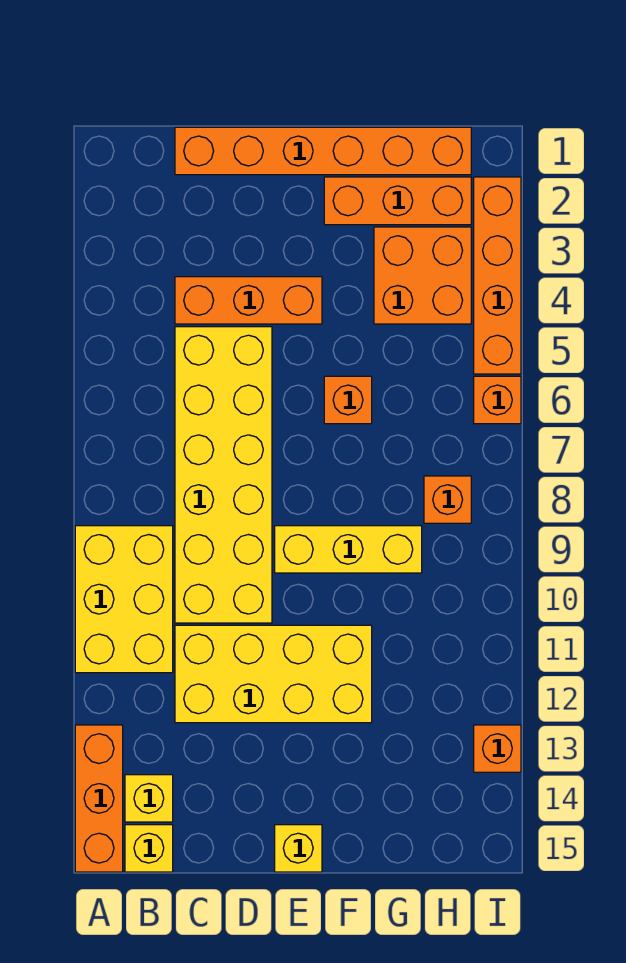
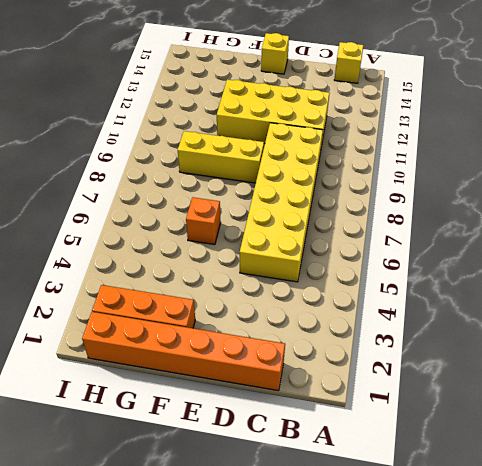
none -> yellow brick A9:B11 level 1
none -> orange brick A13:A15 level 1
none -> yellow brick B14 level 1

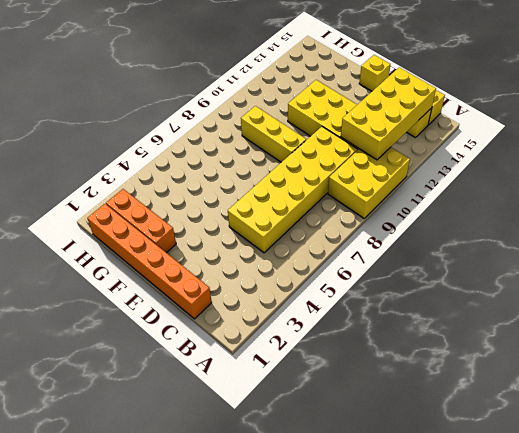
yellow brick B11:C14 level 2 -> none
none -> orange brick A13:A15 level 1
none -> orange brick C4:E4 level 1
none -> orange brick F6 level 1

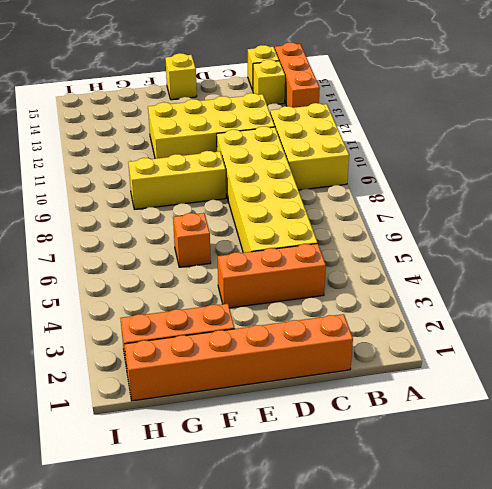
none -> orange brick G3:H4 level 1
none -> orange brick H8 level 1
none -> orange brick I2:I5 level 1

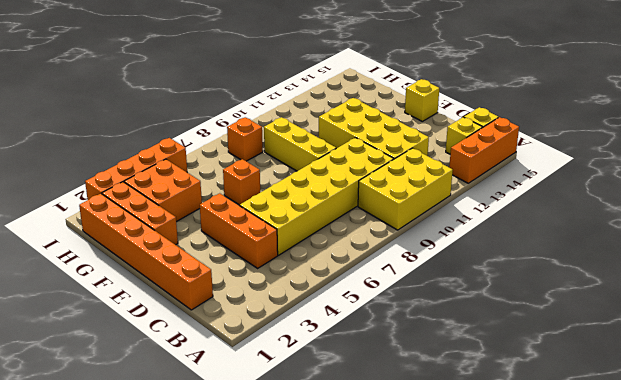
none -> orange brick I6 level 1
none -> orange brick I13 level 1

